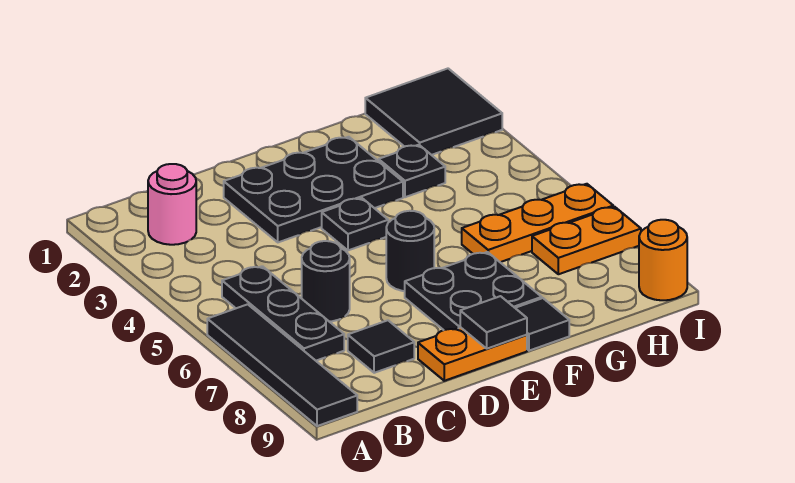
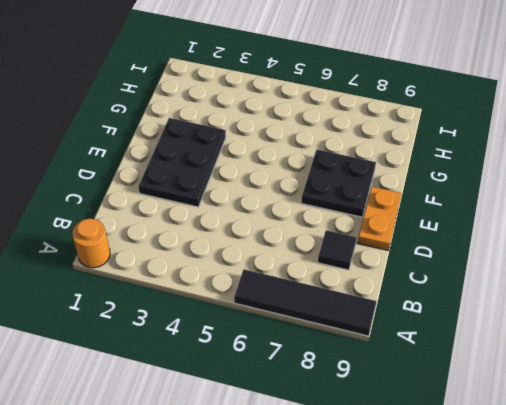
orange round brick A1 level 1 -> orange round brick I9 level 1
none -> pink round brick B2 level 1
none -> black plate B5:B7 level 1
none -> black round brick C6 level 1

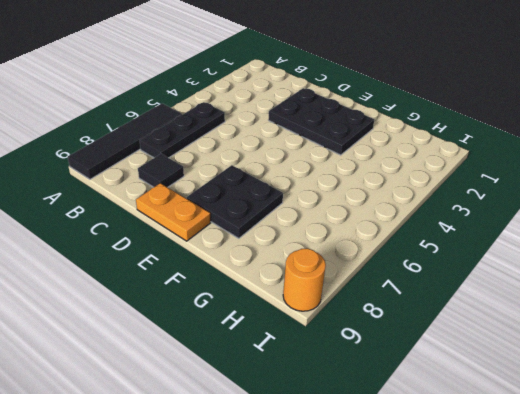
none -> pink round brick B2 level 1
none -> black round brick C6 level 1
none -> black plate E4 level 1

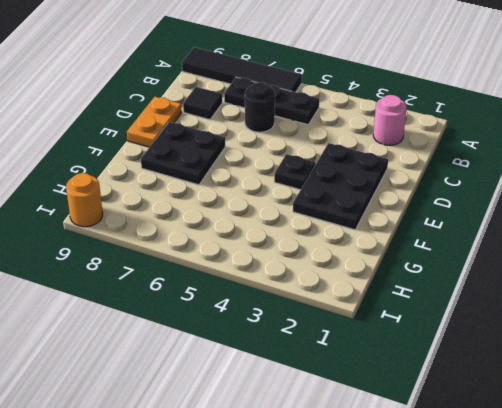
none -> black round brick E6 level 1
none -> black tile F9 level 1
none -> black plate G3 level 1

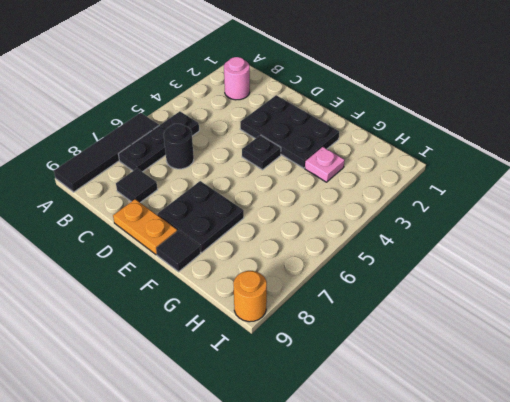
pink plate G3 level 1 -> black plate G3 level 1
none -> black round brick E6 level 1
none -> orange plate G6:I6 level 1
none -> black tile H1:I2 level 1

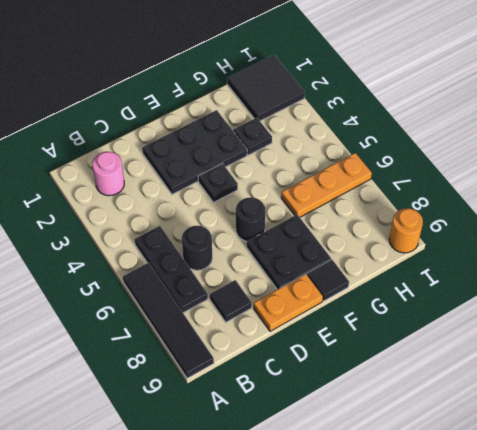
none -> orange plate H7:I7 level 1
none -> black tile E9 level 2

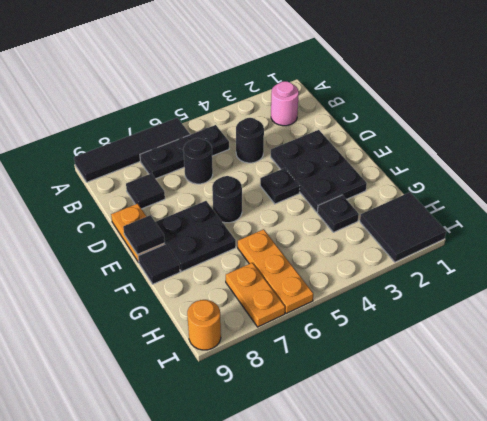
black round brick C4 level 1 -> none

